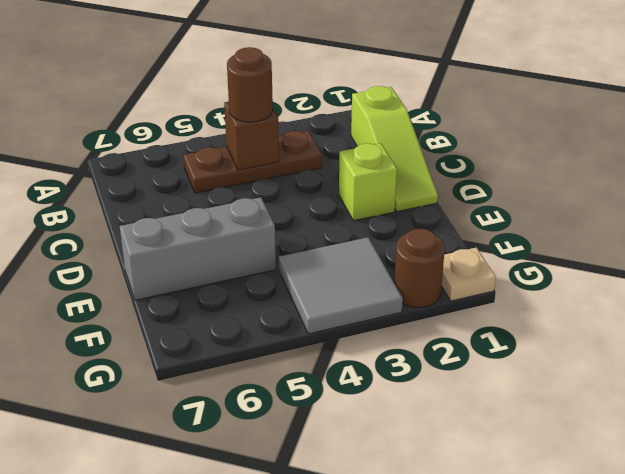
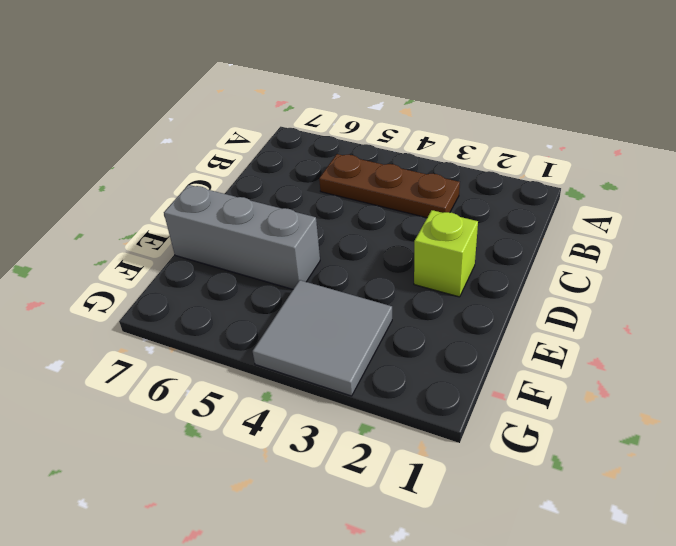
none -> lime slope B1:D1 level 1 top B
none -> tan plate G1 level 1

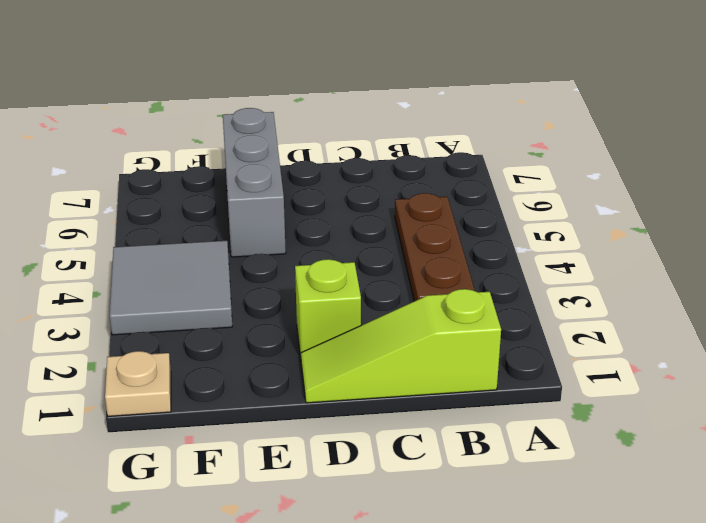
none -> brown round brick G2 level 1
none -> brown brick B4 level 2

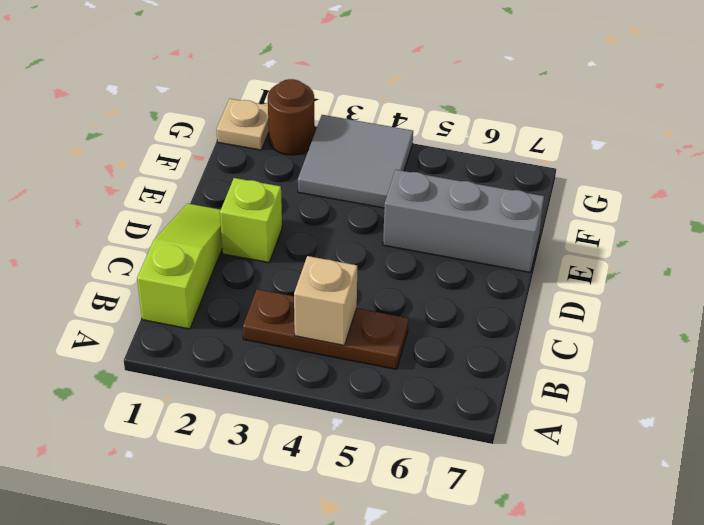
tan brick B4 level 2 -> brown brick B4 level 2
none -> brown round brick B4 level 3

